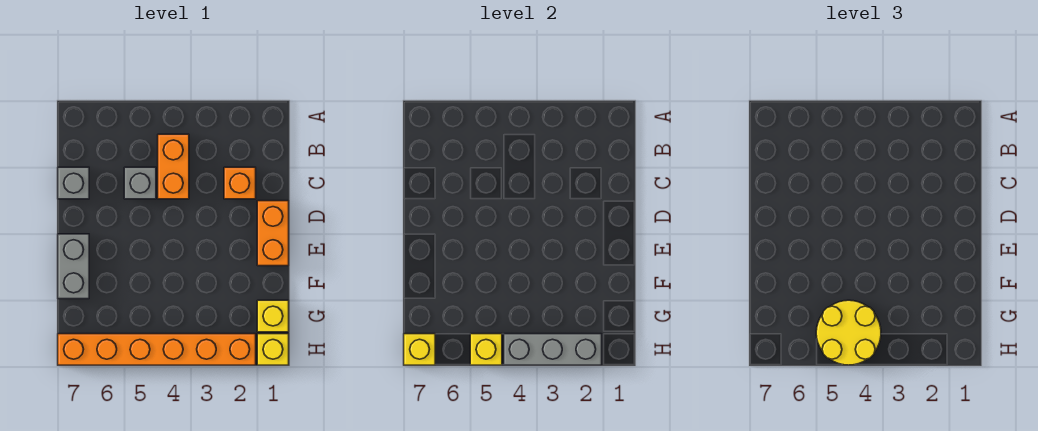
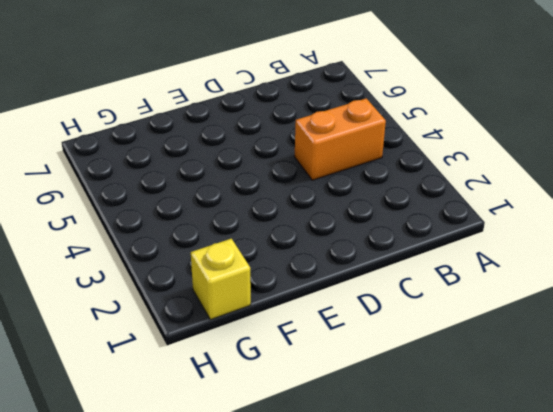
none -> orange brick C2 level 1
none -> grey brick C5 level 1
none -> grey brick C7 level 1

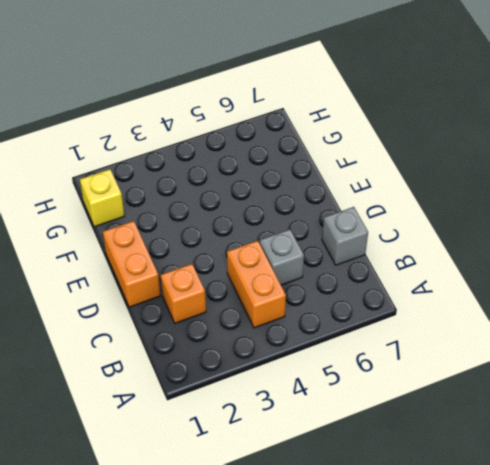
none -> grey brick E7:F7 level 1
none -> yellow brick H1 level 1
none -> orange brick H2:H7 level 1

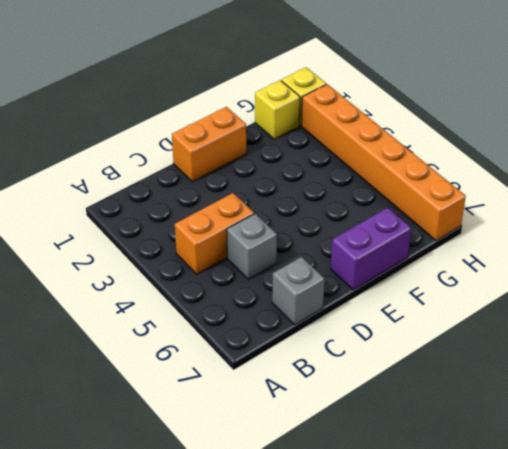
purple brick E7:F7 level 1 -> grey brick E7:F7 level 1
none -> orange brick C2 level 1
none -> grey brick H2:H4 level 2
none -> yellow brick H5 level 2

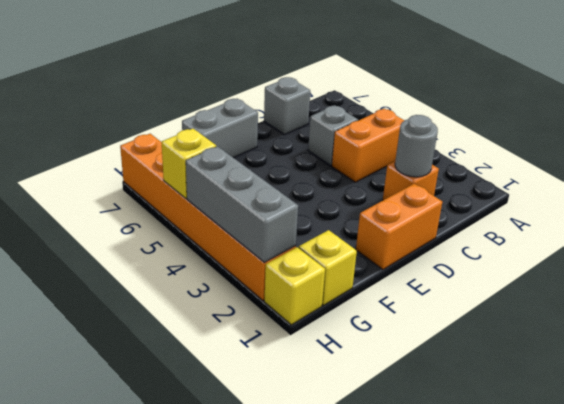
grey round brick C2 level 2 -> none
none -> yellow brick H7 level 2
none -> yellow round brick G4:H5 level 3

